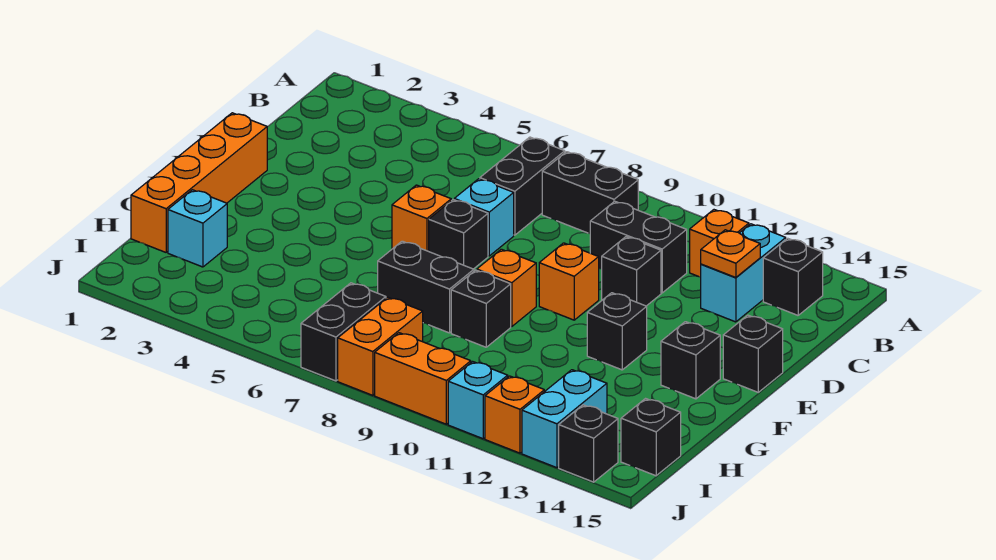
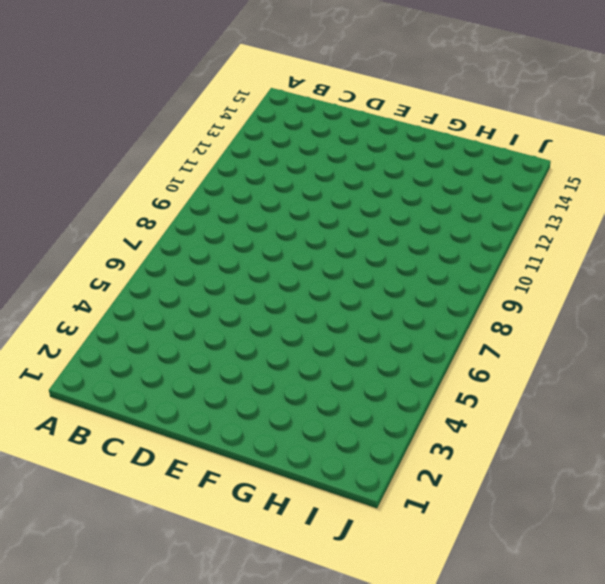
none -> black brick B7:C7 level 1
none -> black brick B8:B9 level 1
none -> orange brick B12 level 1

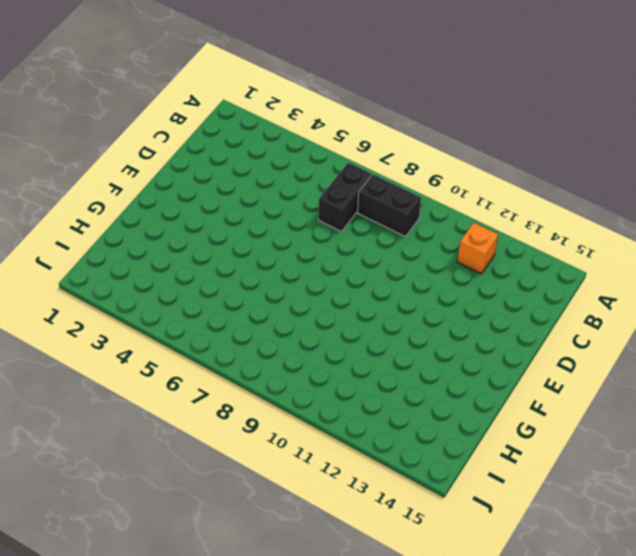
none -> cyan brick B13:C13 level 1
none -> black brick B14 level 1
none -> black brick C10:C11 level 1

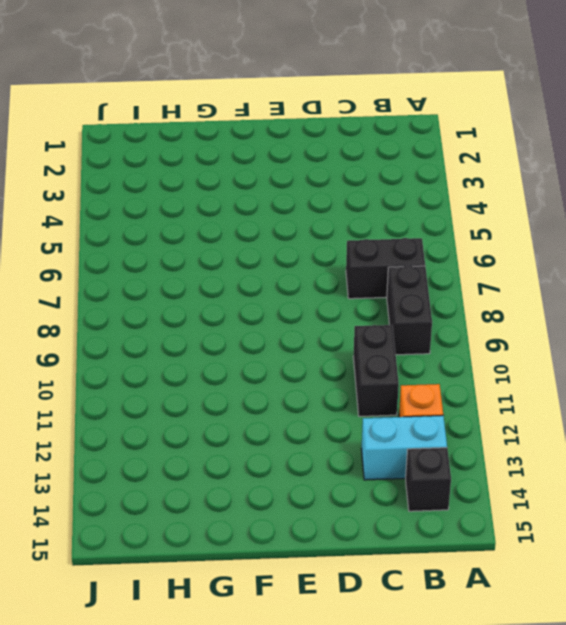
none -> cyan brick D7 level 1
none -> black brick D11 level 1
none -> orange brick E1:H1 level 1

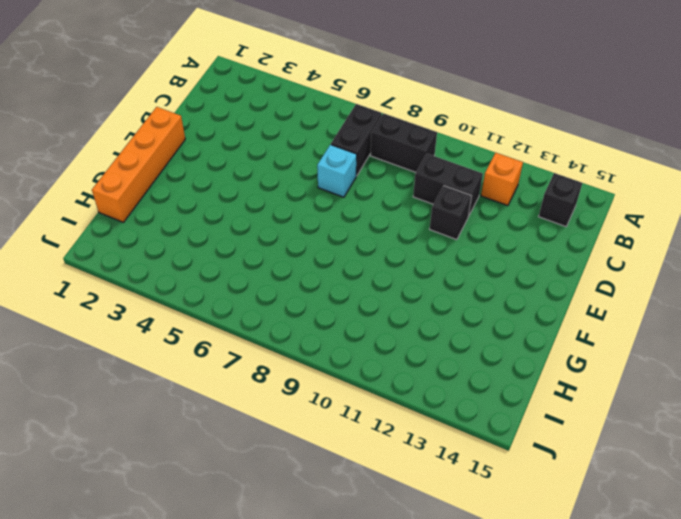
none -> cyan brick B13:C13 level 1
none -> orange brick E6 level 1
none -> black brick E7 level 1

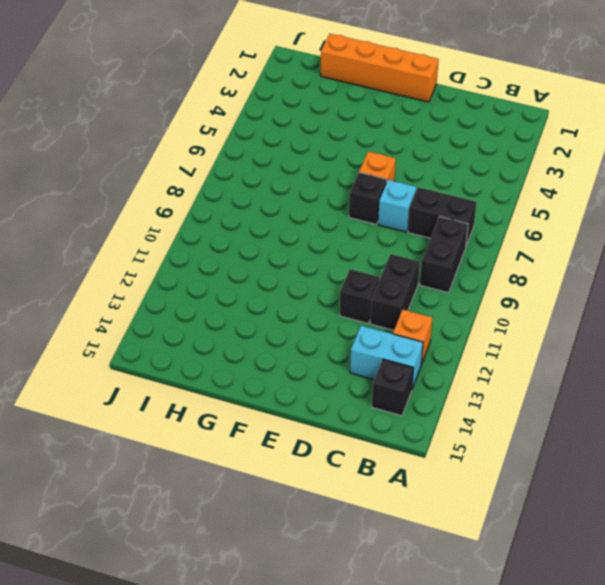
none -> orange brick E10 level 1
none -> black brick E15 level 1
none -> orange brick F9 level 1

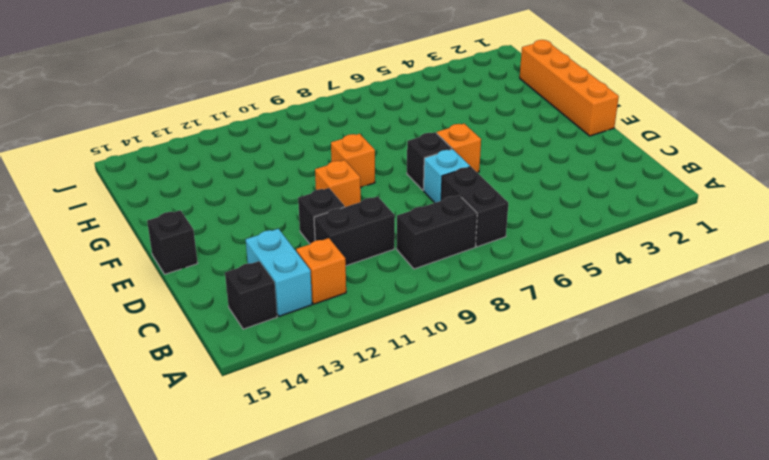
none -> black brick F12 level 1
none -> black brick F14 level 1
none -> black brick G7:G8 level 1

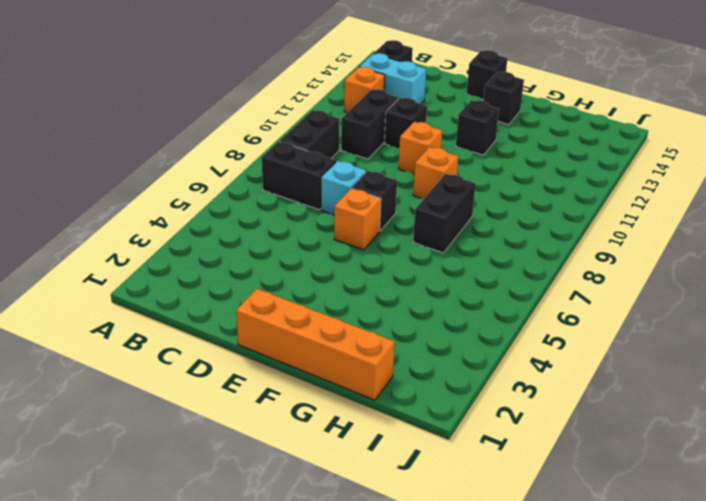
none -> black brick G9 level 1
none -> cyan brick H2 level 1
none -> black brick I7:J7 level 1

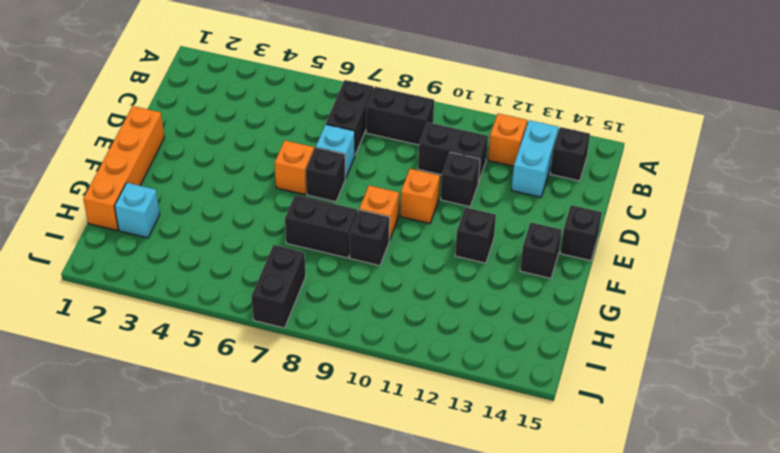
none -> orange brick I8:J8 level 1
none -> cyan brick I13:J13 level 1
none -> black brick I15 level 1

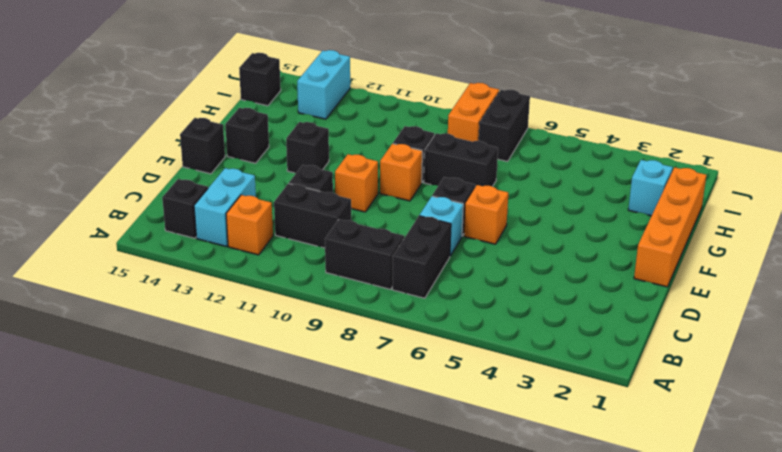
none -> orange brick J9:J10 level 1
none -> cyan brick J11 level 1
none -> orange brick J12 level 1

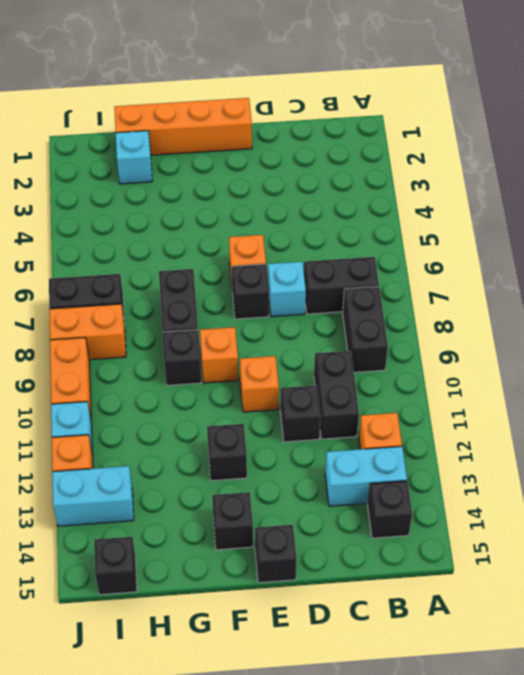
none -> black brick J14 level 1
none -> orange plate C13 level 2

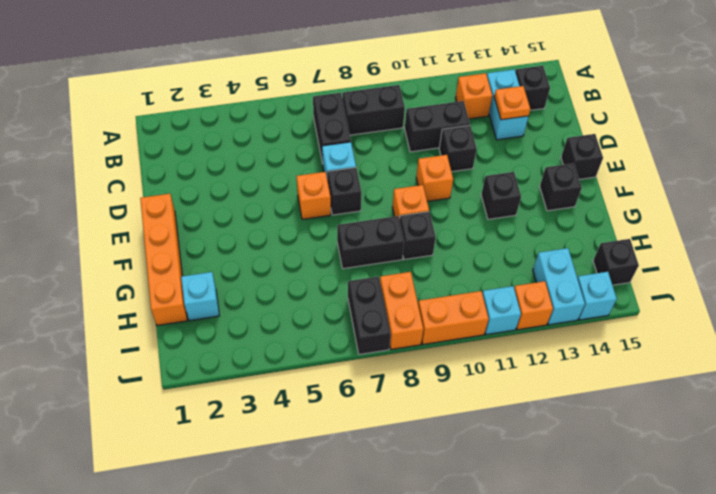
cyan brick J14 level 1 -> black brick J14 level 1

